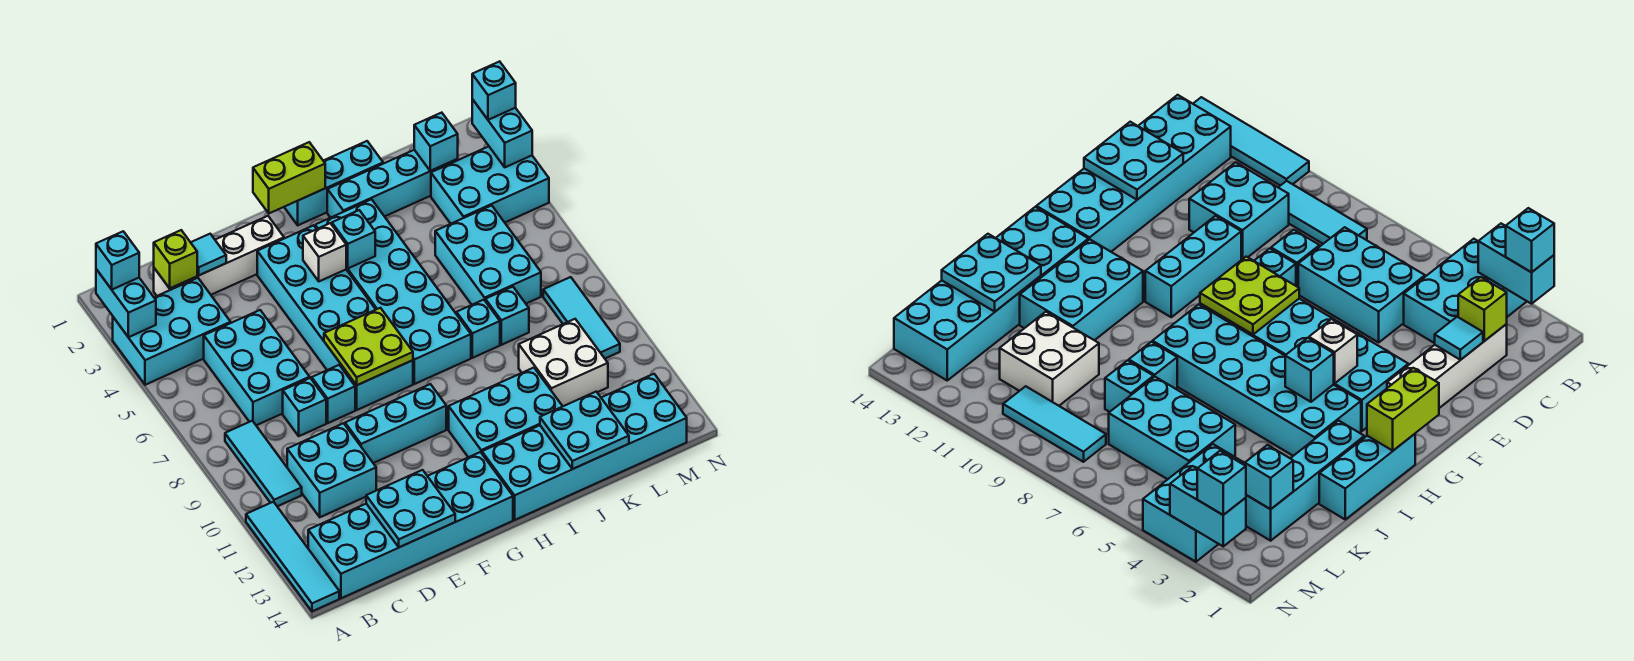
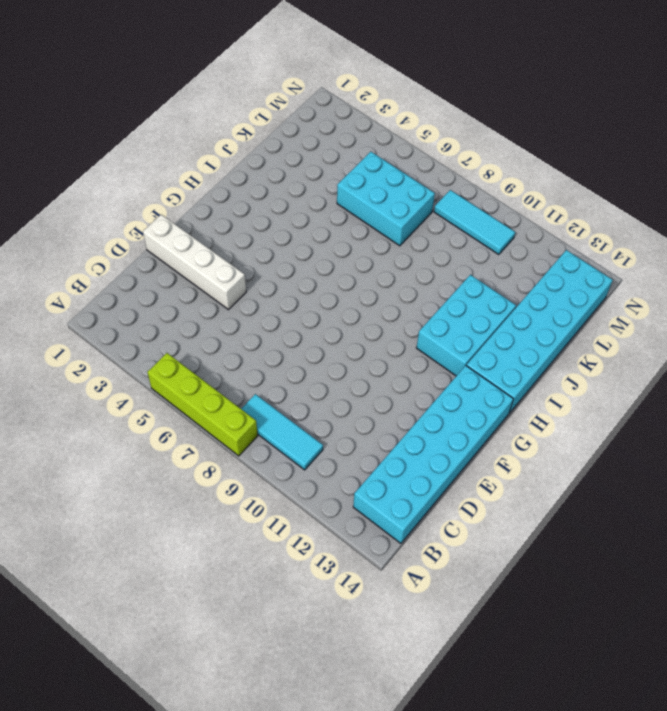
lime brick A5:A8 level 1 -> none
white brick E1:E4 level 1 -> white brick C2:F2 level 1
none -> cyan brick A3:C4 level 1
none -> cyan tile A11:A14 level 1
none -> cyan brick C5:D7 level 1
none -> cyan brick C10:D11 level 1

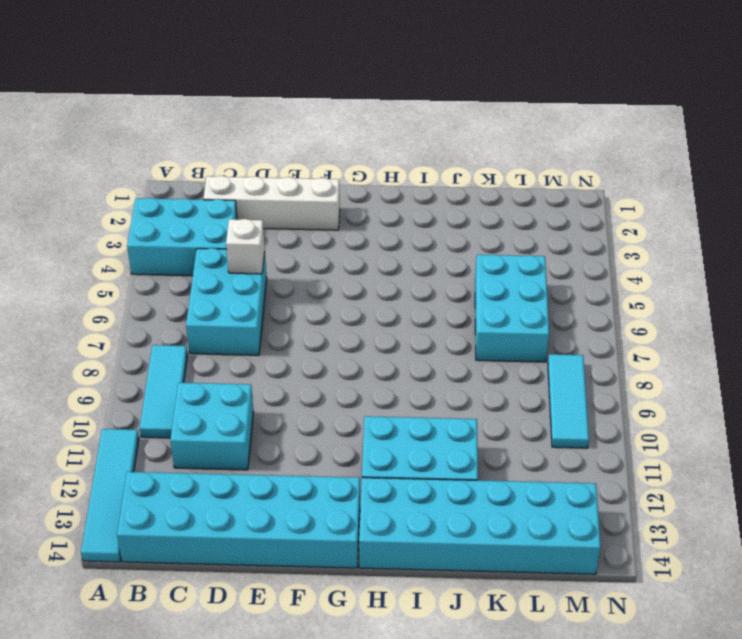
white brick D5 level 2 -> white brick G4 level 2
none -> cyan brick D8 level 1
none -> cyan brick E8 level 1
none -> cyan brick E10:G10 level 1
none -> cyan brick F3:G8 level 1

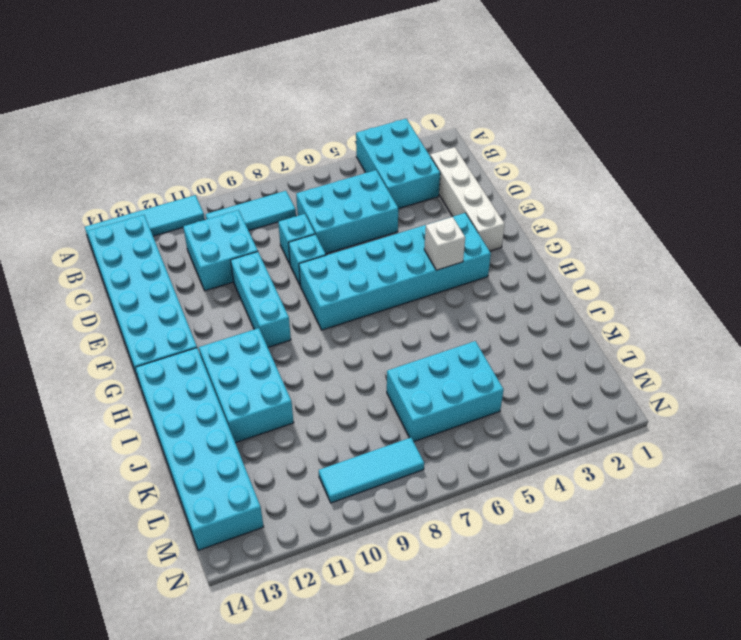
none -> cyan brick H1:J1 level 1
none -> cyan brick H3:I8 level 1
none -> cyan brick I2:L2 level 1
none -> cyan brick J8 level 1

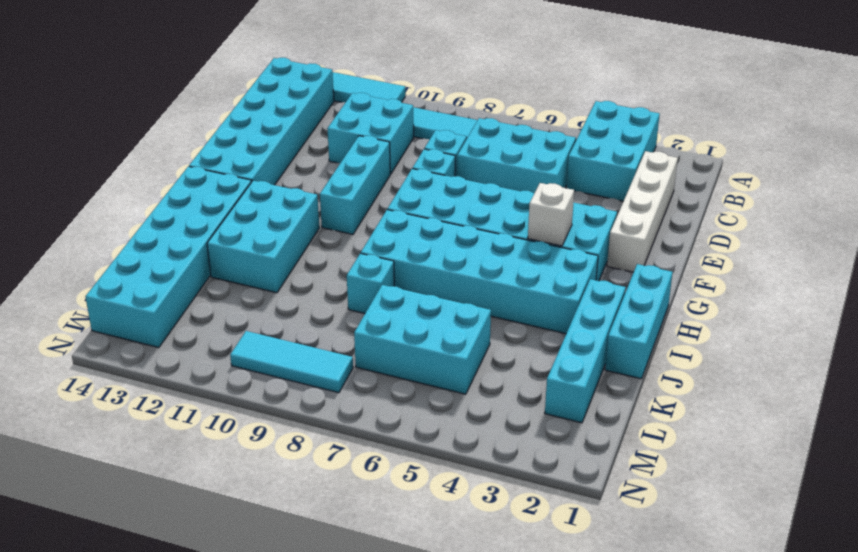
none -> cyan brick K8 level 1
none -> white brick K10:L11 level 1
none -> cyan brick L3:N4 level 1
none -> cyan brick A2:A3 level 2

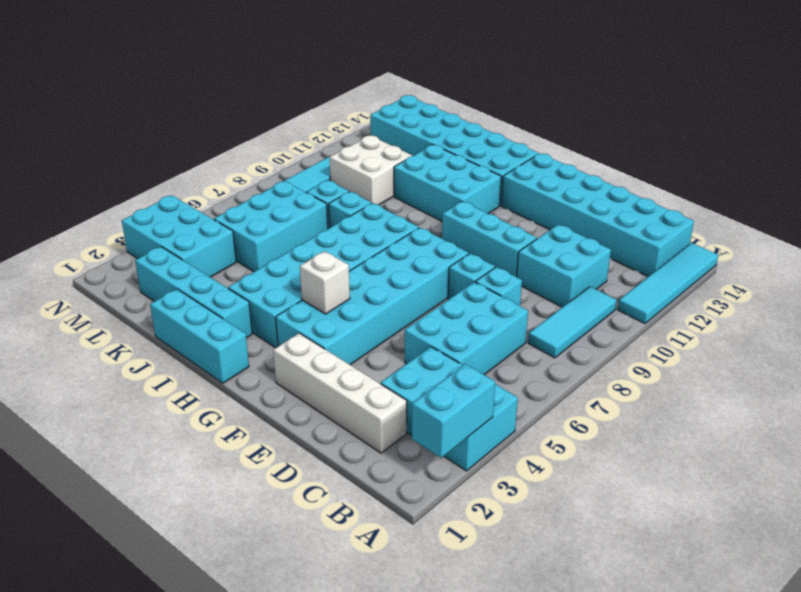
none -> lime brick C2 level 2
none -> cyan tile D2 level 2
none -> cyan plate D13:E14 level 2
none -> lime plate F7:G8 level 2

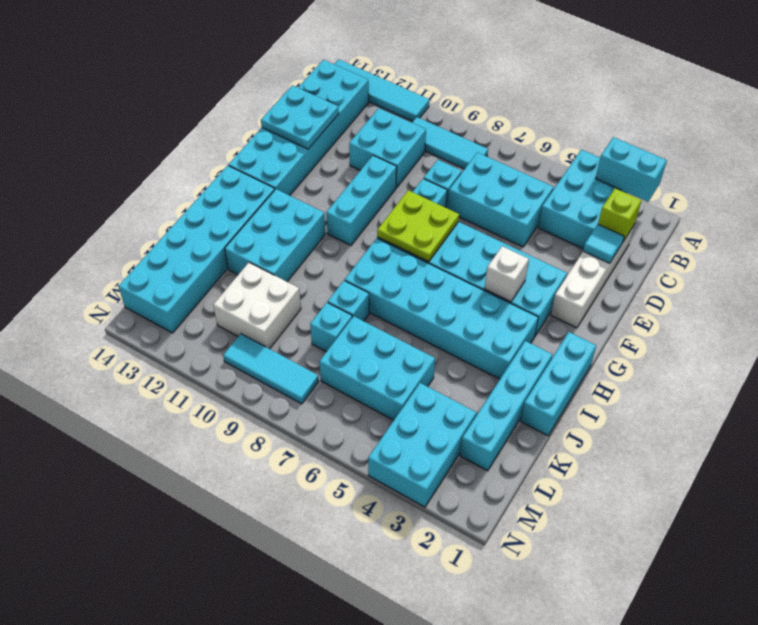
none -> lime brick G1:H1 level 2
none -> cyan brick H4 level 2
none -> cyan plate J13:K14 level 2
none -> cyan brick L2 level 2

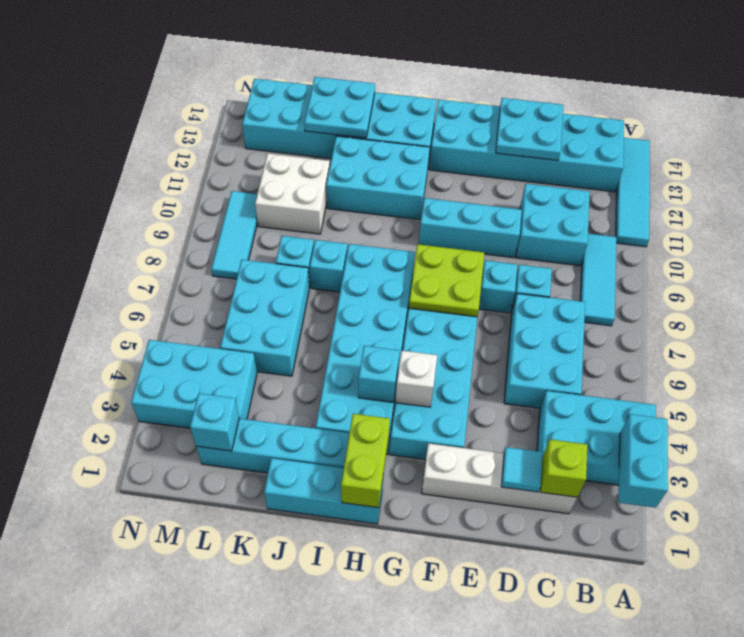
lime brick H1:H2 level 2 -> lime brick G1:H1 level 2
none -> cyan brick N2:N3 level 2
none -> cyan brick A2 level 3
none -> cyan brick N2 level 3

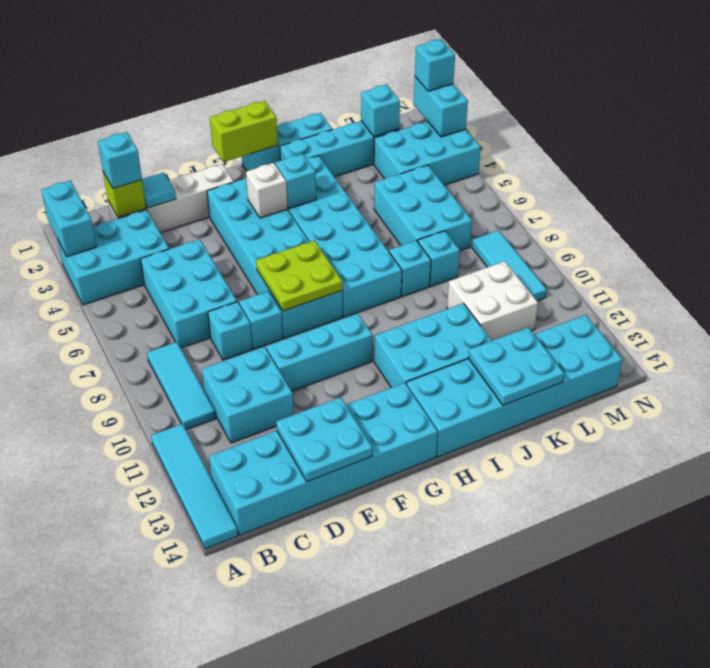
cyan brick C2 level 3 -> cyan brick A2 level 3

